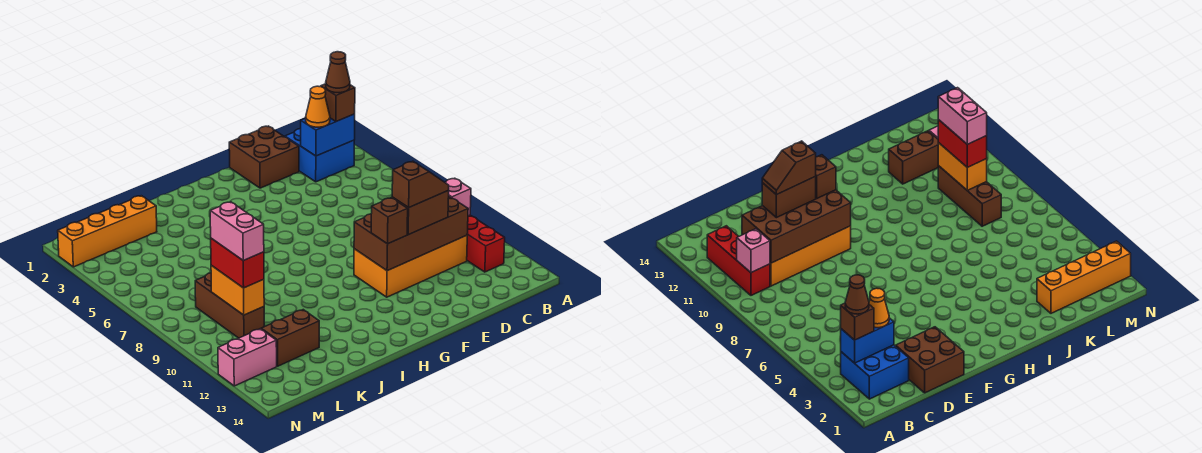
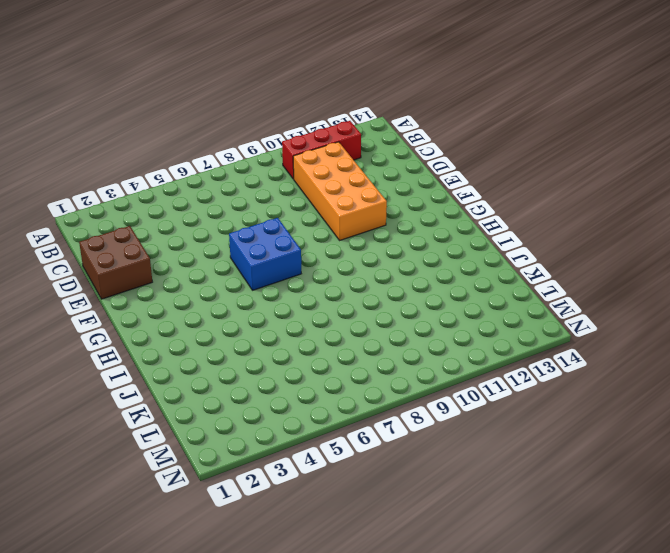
blue brick F6:G7 level 1 -> blue brick B2:C3 level 1
none -> orange brick K2:N2 level 1
none -> brown brick K12:L12 level 1
none -> brown brick L8:L10 level 1

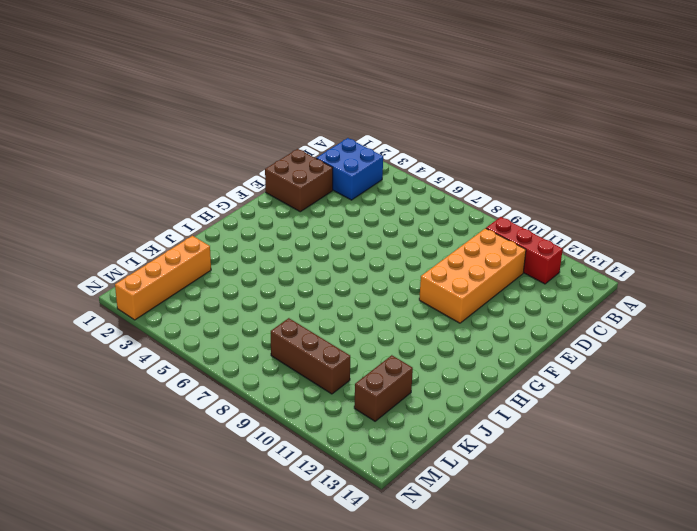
none -> pink brick M12:N12 level 1
none -> blue brick B3:C3 level 2
none -> pink brick B10 level 2

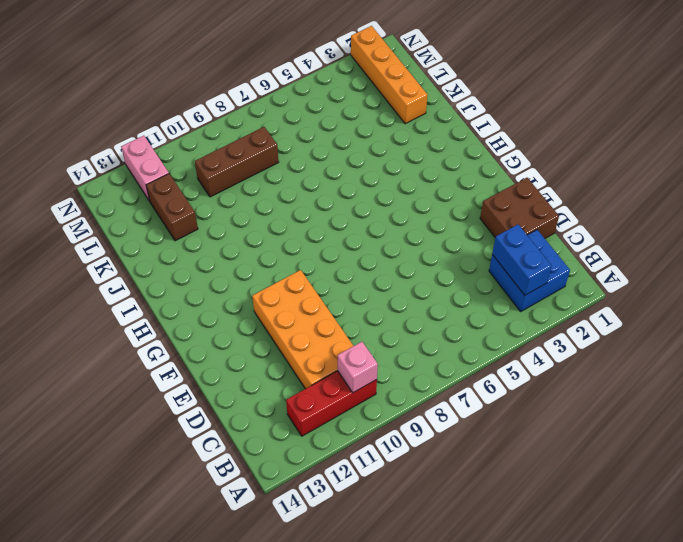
none -> brown brick C10:F11 level 2
none -> orange brick L9:L10 level 2
none -> brown brick B3 level 3

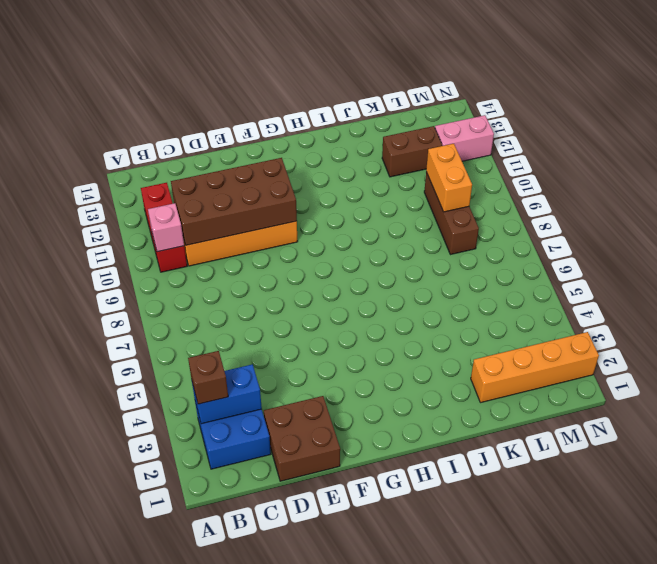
none -> orange cone C3 level 3
none -> brown brick D11:E11 level 3
none -> brown brick F11 level 3

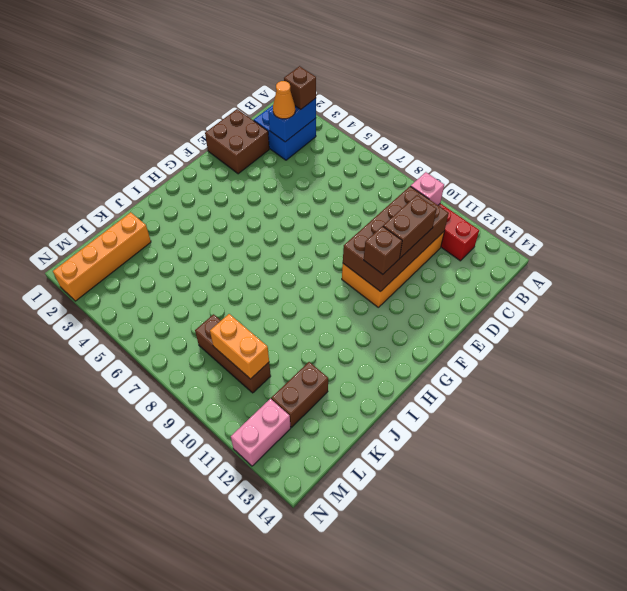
none -> red brick L9:L10 level 3
none -> brown cone B3 level 4
none -> brown slope D11:E11 level 4 top E

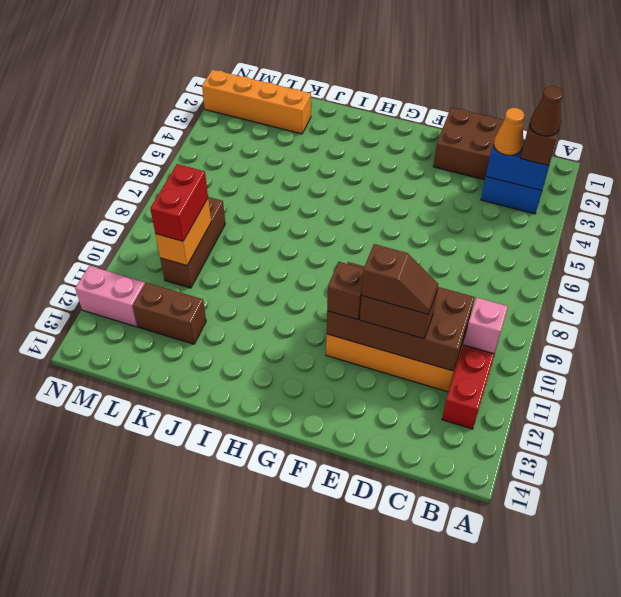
none -> pink brick L9:L10 level 4

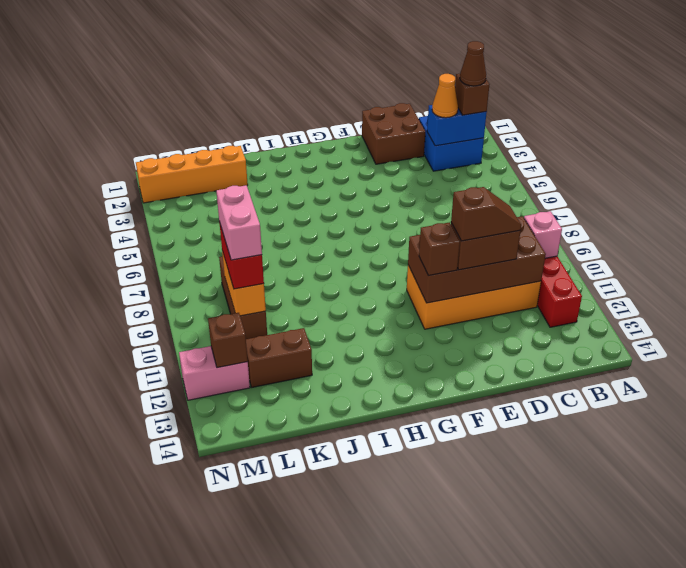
brown brick M12 level 2 -> none

